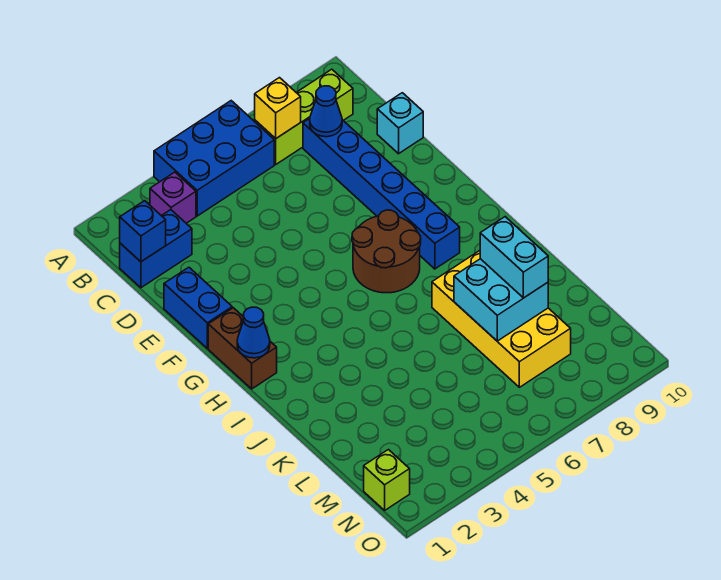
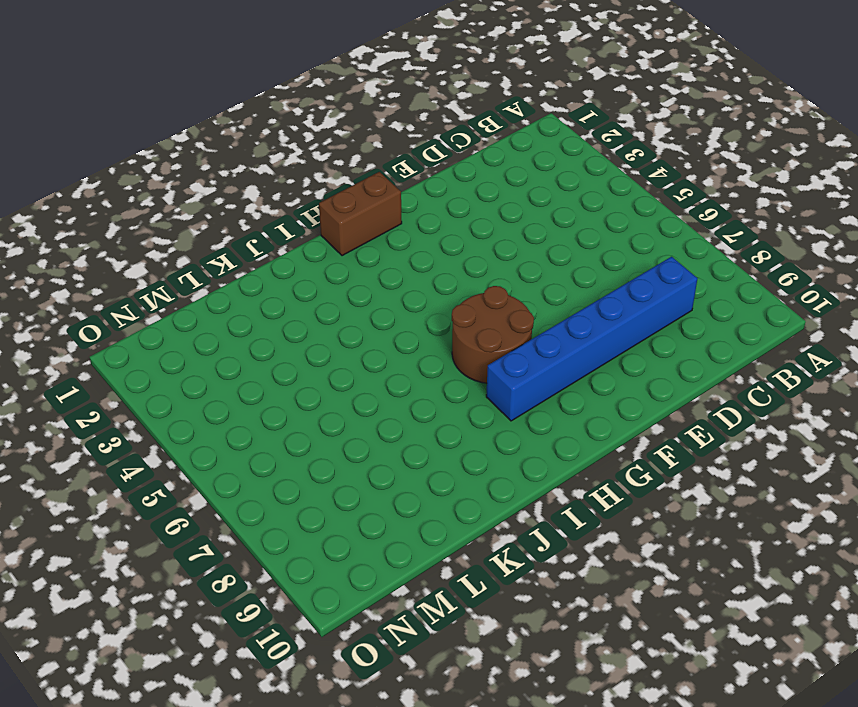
none -> blue brick A4:B6 level 1
none -> purple brick B3 level 1
none -> lime brick B7:B9 level 1

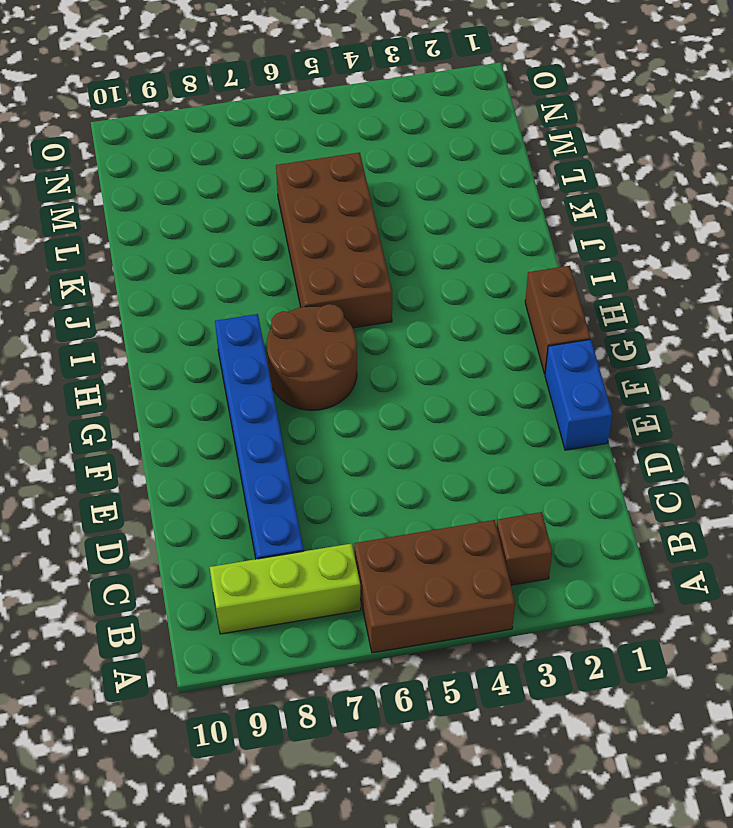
brown brick A4:B6 level 1 -> blue brick A4:B6 level 1
brown brick B3 level 1 -> purple brick B3 level 1
brown brick I5:L6 level 1 -> none
none -> blue brick C1:C2 level 1
none -> cyan brick D10 level 1
none -> yellow brick J7:M8 level 1

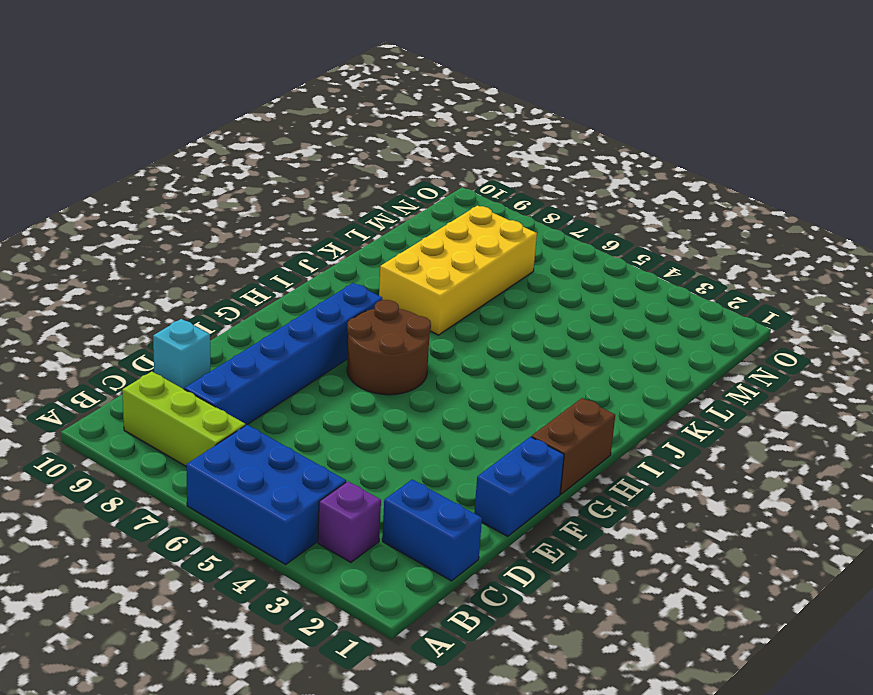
none -> lime brick N1 level 1
none -> yellow brick B7 level 2
none -> blue brick C1 level 2

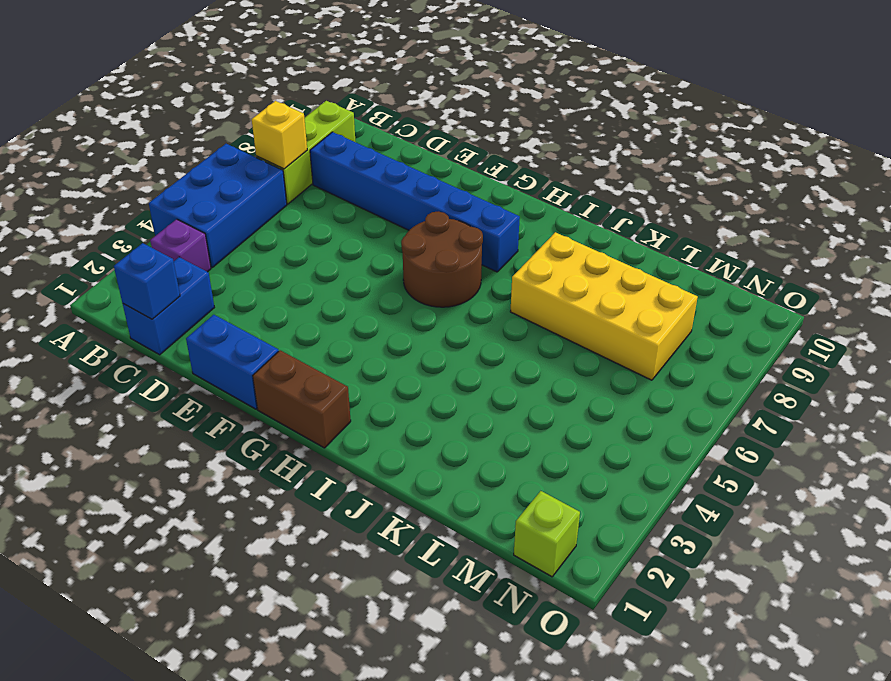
none -> cyan brick D10 level 1
none -> blue cone C8 level 2
none -> blue cone H1 level 2

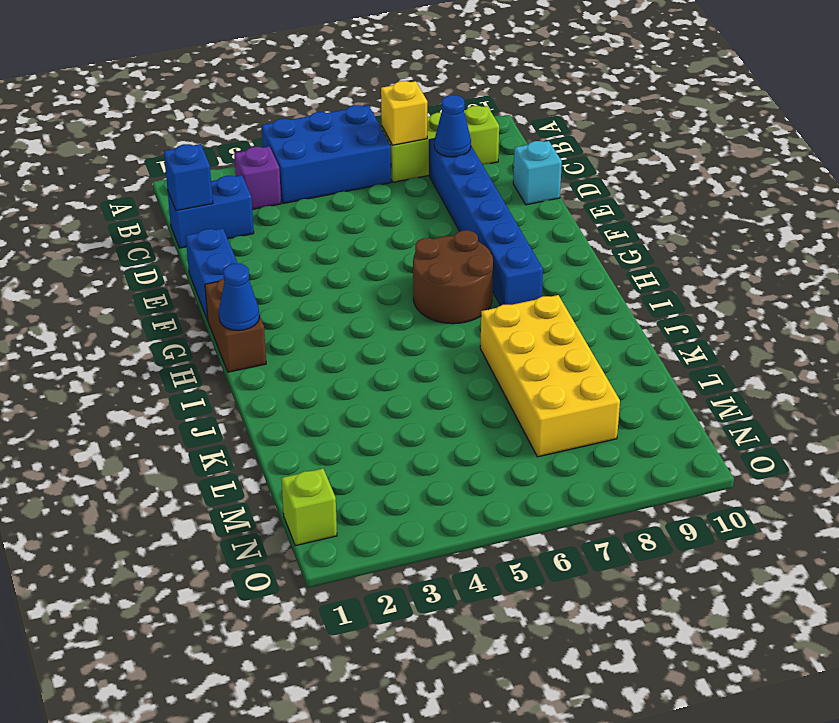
none -> cyan brick K7:L8 level 2
none -> cyan brick K8:L8 level 3

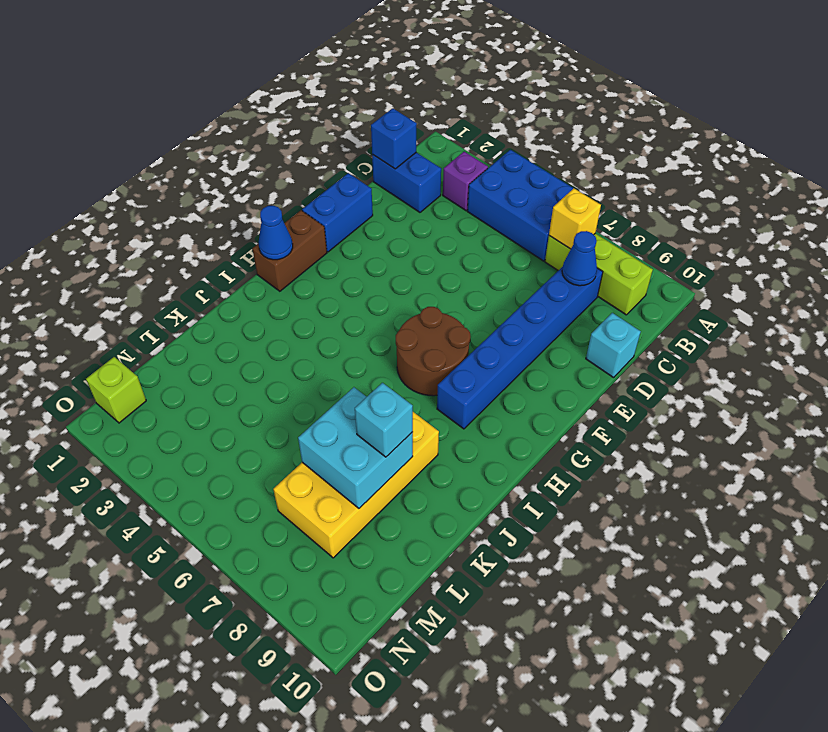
cyan brick K8 level 3 -> cyan brick K8:L8 level 3

